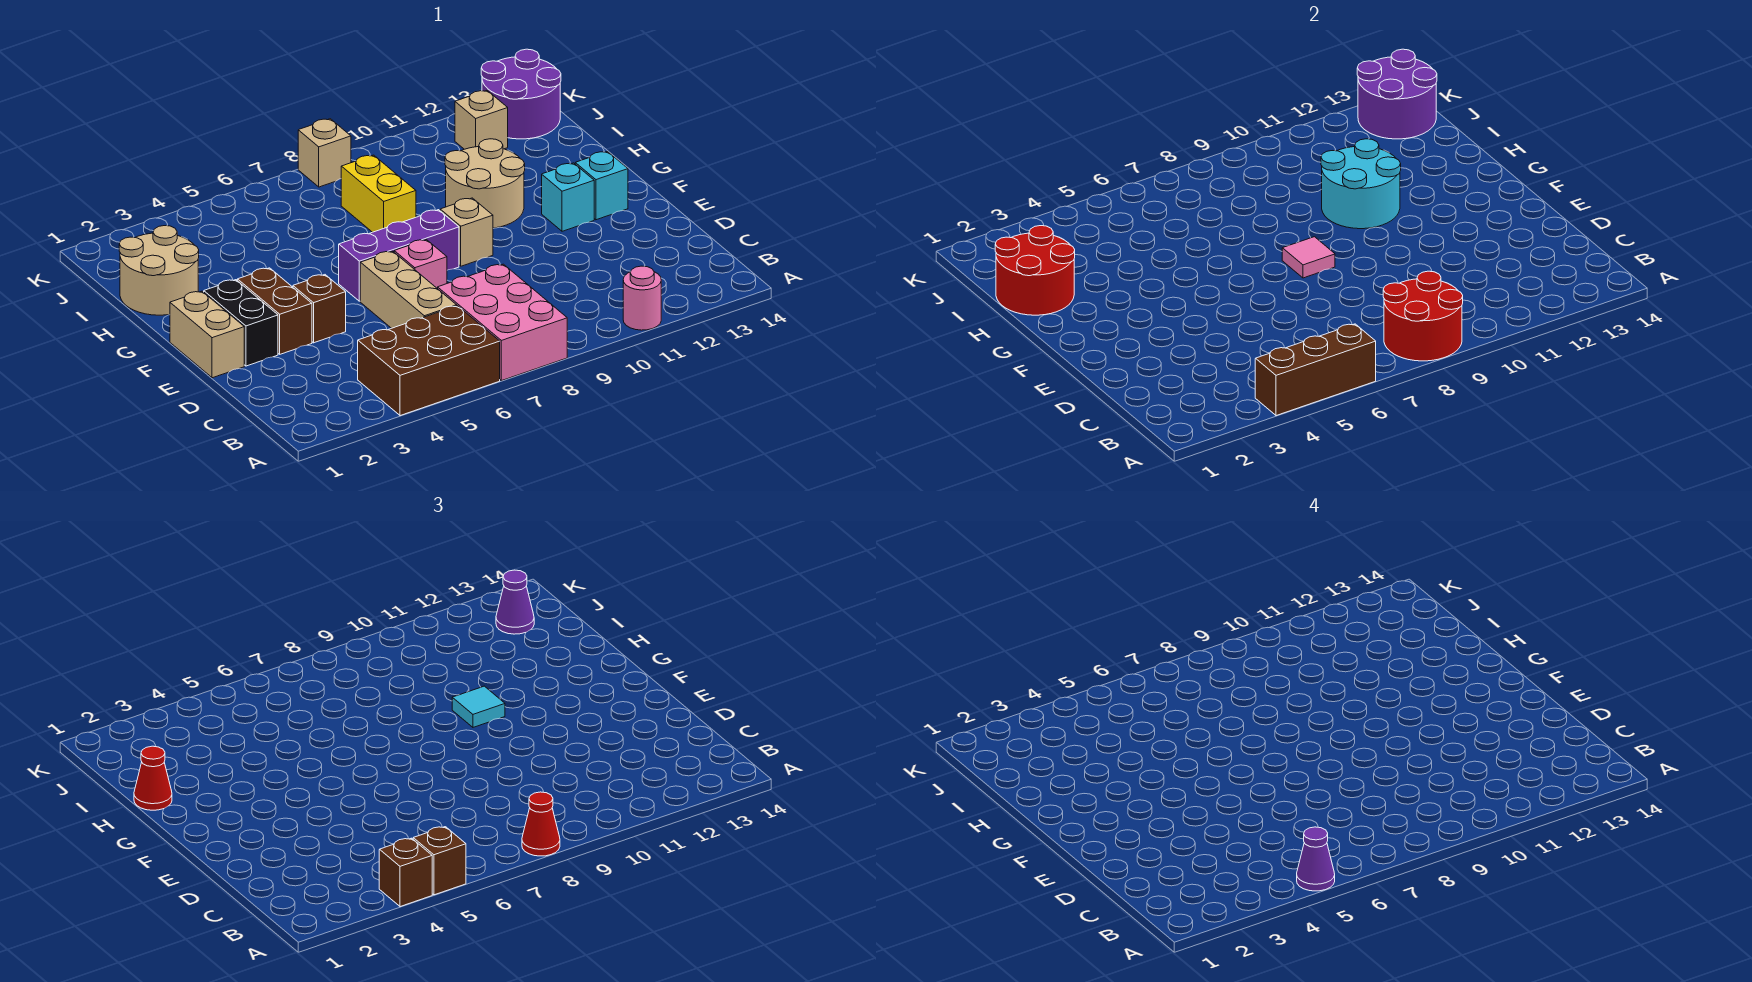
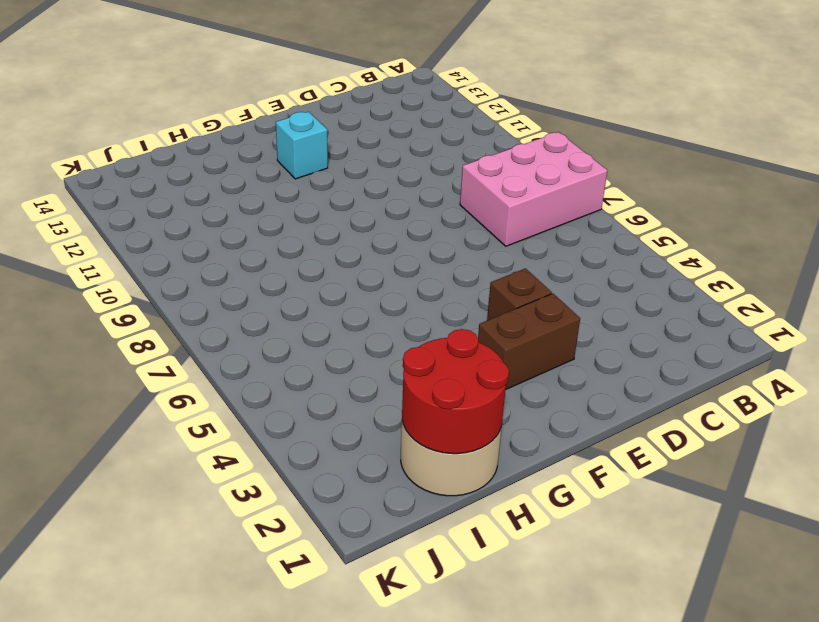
none -> brown brick A4:B6 level 1
none -> pink round brick A11 level 1
none -> tan brick C6:E6 level 1
none -> tan brick E1:F1 level 1

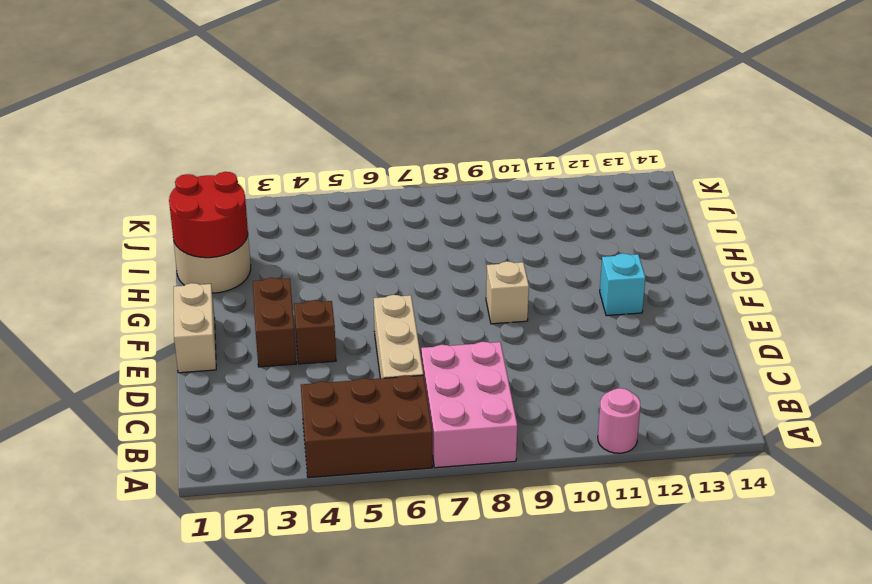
none -> black brick E2:F2 level 1
none -> pink brick E7 level 1
none -> purple brick F6:F8 level 1
none -> cyan brick F13 level 1

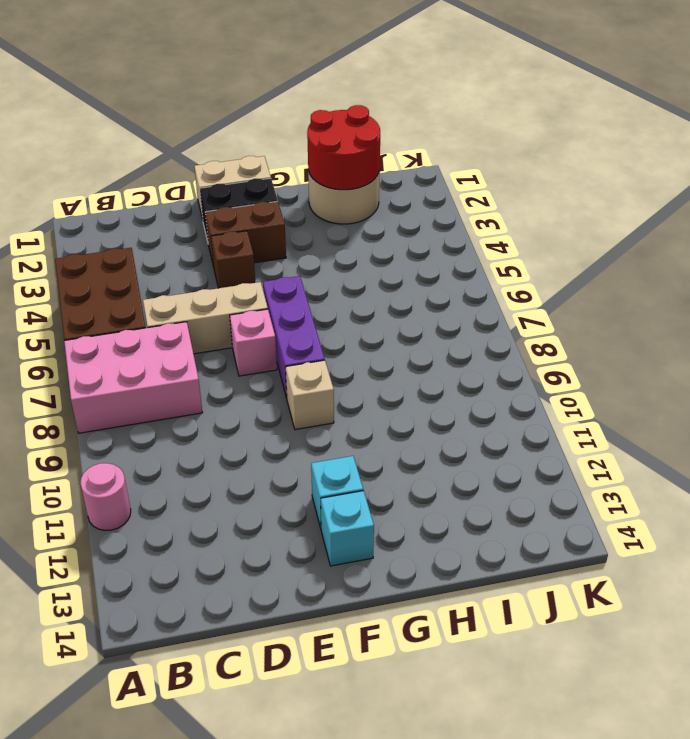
none -> tan round brick G10:H11 level 1
none -> yellow brick H8:I8 level 1
none -> tan brick J12 level 1
none -> purple round brick J13:K14 level 1

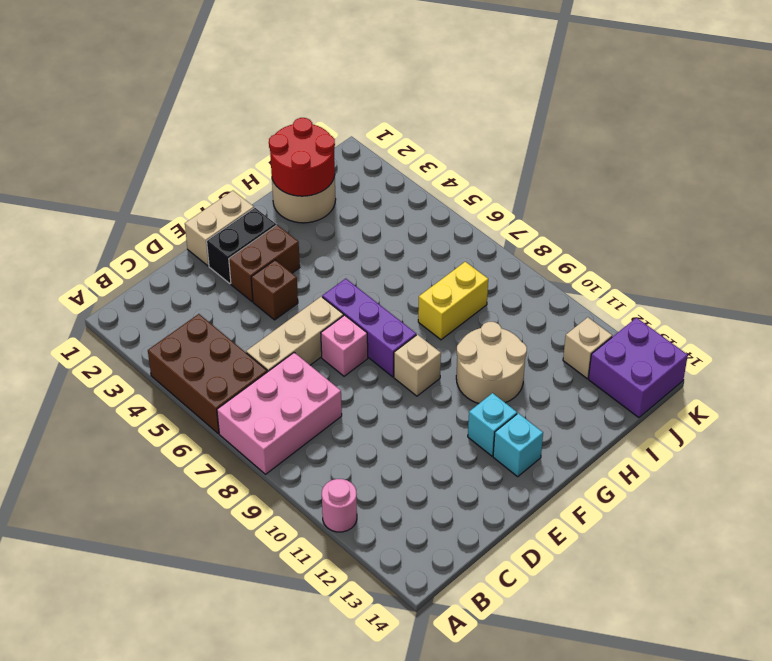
purple brick J13:K14 level 1 -> purple round brick J13:K14 level 1
none -> tan brick K8 level 1
none -> brown brick A4:A6 level 2
none -> red round brick A8:B9 level 2
none -> pink tile F8 level 2

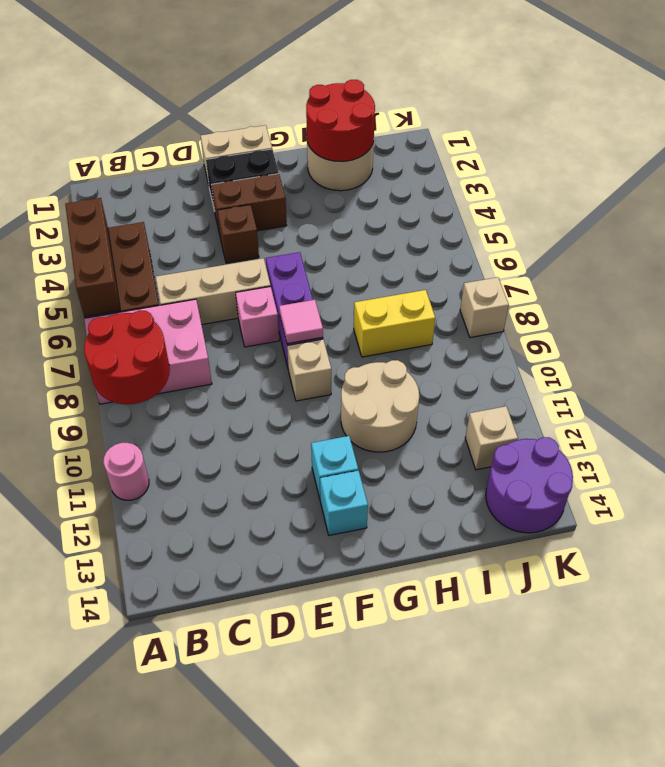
none -> cyan round brick G10:H11 level 2
none -> purple round brick J13:K14 level 2
none -> brown brick A4 level 3
none -> brown brick A5 level 3

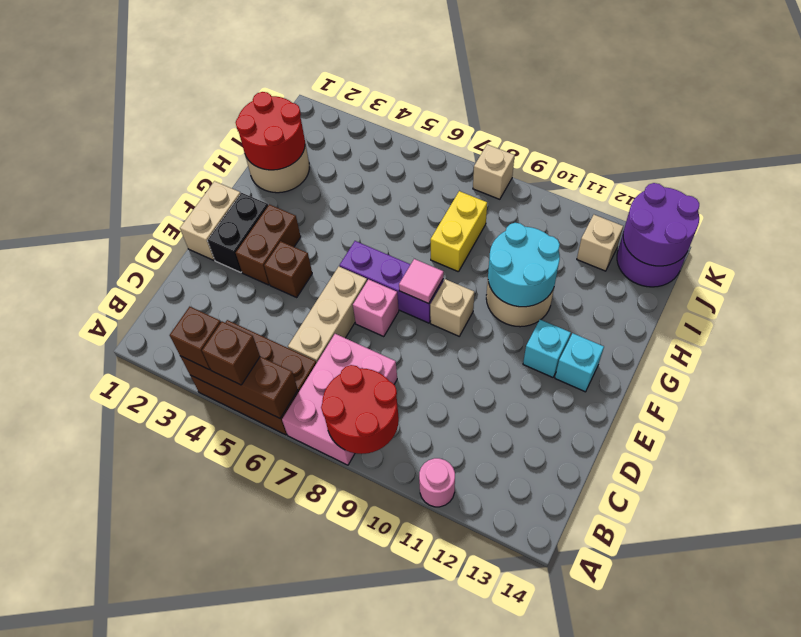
none -> red cone A8 level 3
none -> cyan tile G10 level 3
none -> red cone H1 level 3
none -> purple cone J13 level 3

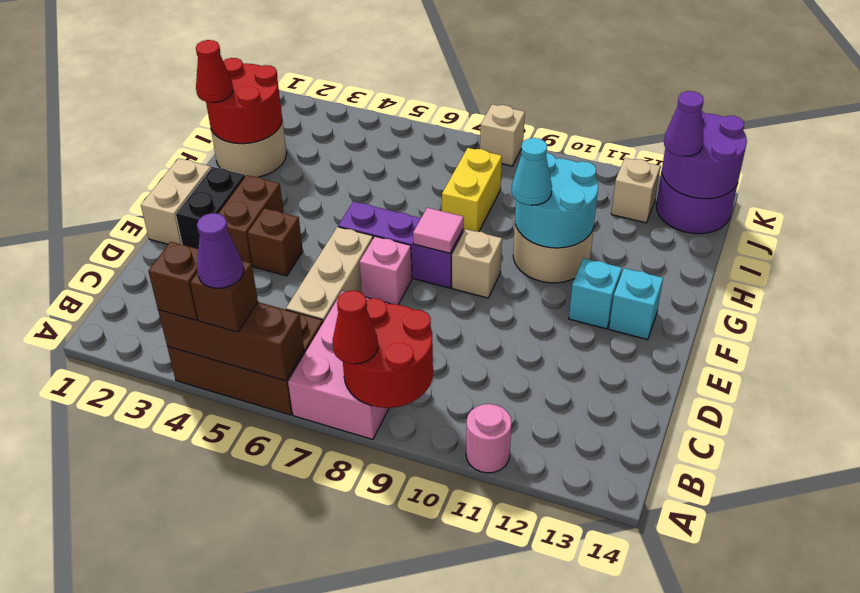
cyan cone G10 level 3 -> cyan tile G10 level 3

